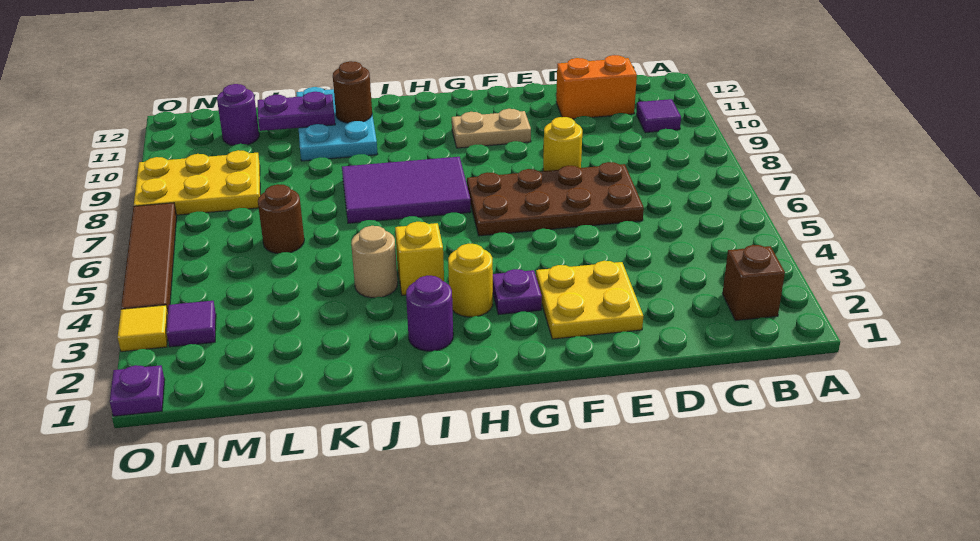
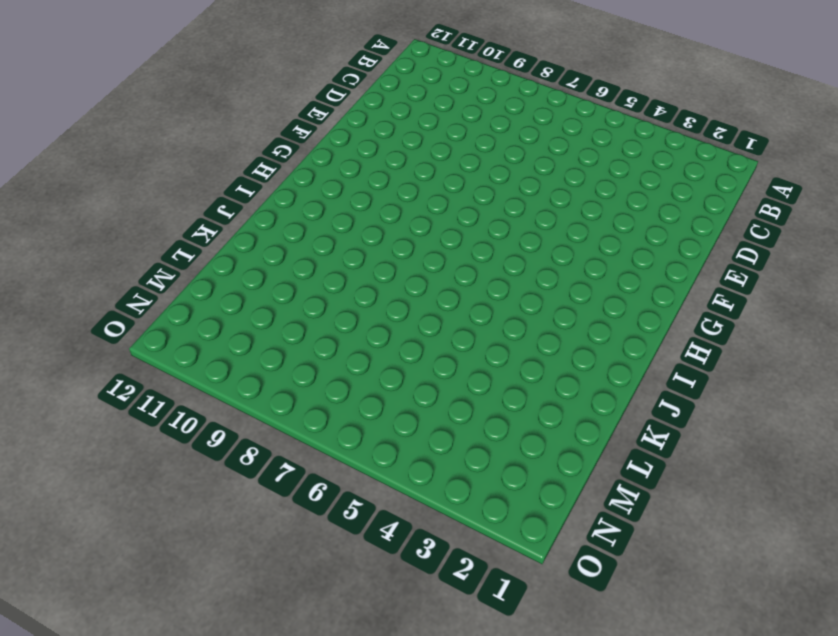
none -> brown brick B2 level 1
none -> purple tile B10 level 1
none -> orange brick C11:D11 level 1

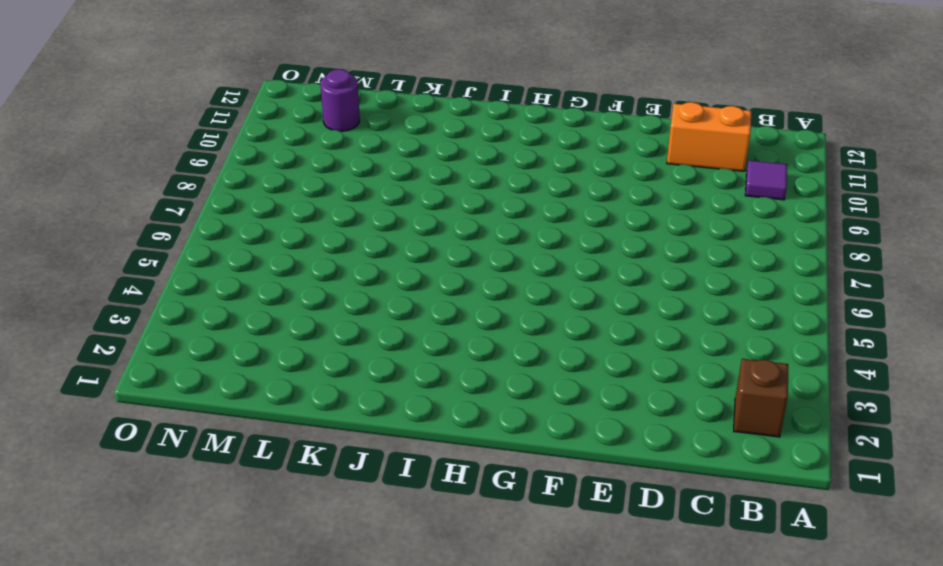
none -> brown plate D6:G7 level 1
none -> yellow plate E2:F3 level 1
none -> yellow round brick E8 level 1

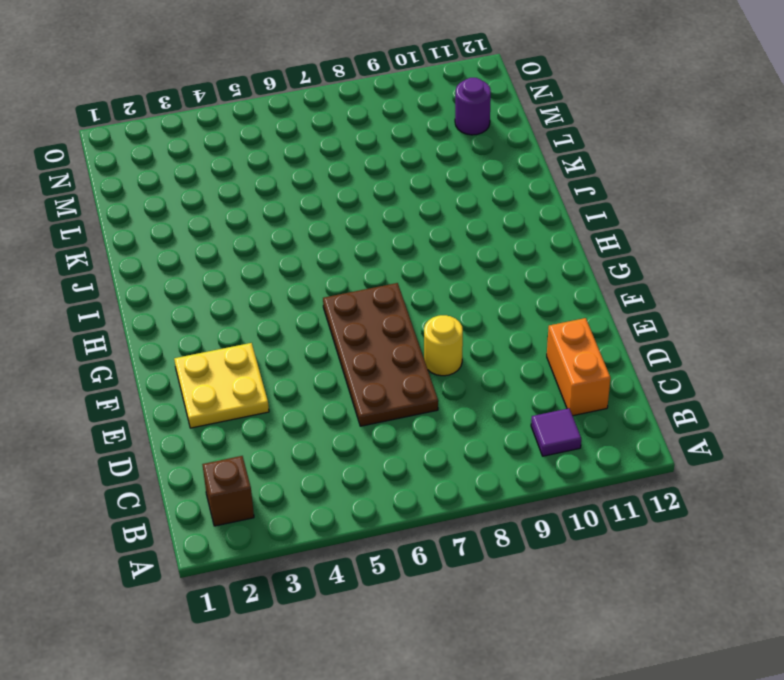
none -> tan plate F10:G10 level 1
none -> purple plate G3 level 1
none -> yellow round brick H3 level 1

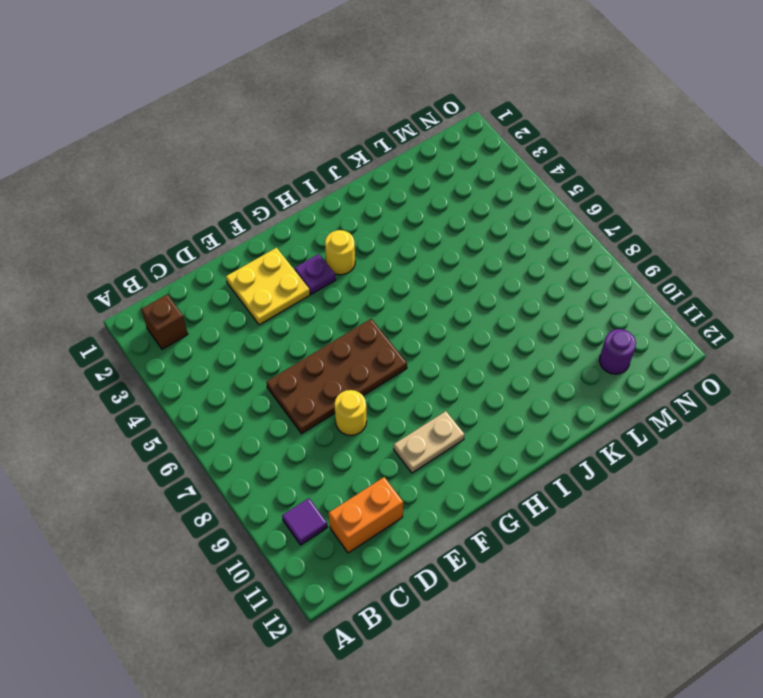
none -> purple tile H7:J8 level 1
none -> purple round brick I2 level 1
none -> yellow brick I4 level 1

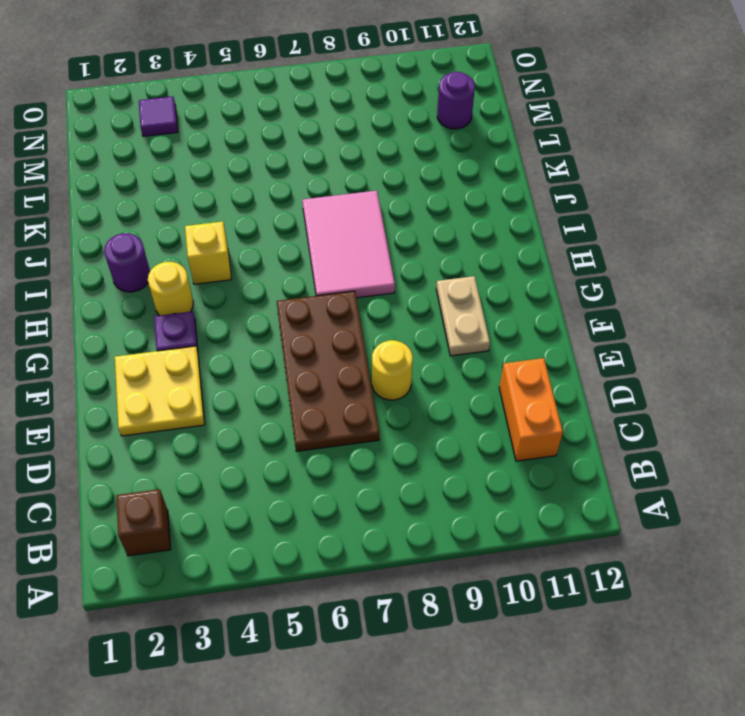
pink tile H7:J8 level 1 -> purple tile H7:J8 level 1
none -> purple tile B10 level 1
none -> tan round brick J4 level 1
none -> cyan plate J10:K12 level 1

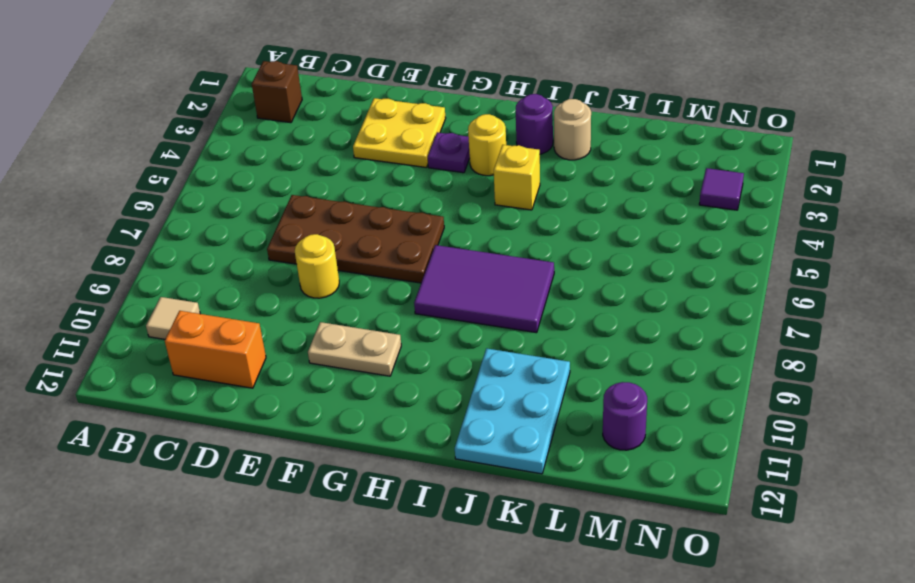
tan tile B10 level 1 -> purple tile B10 level 1
tan round brick J2 level 1 -> tan round brick J4 level 1
none -> brown round brick L6 level 1
none -> yellow plate M8:O9 level 1
none -> purple plate O1 level 1

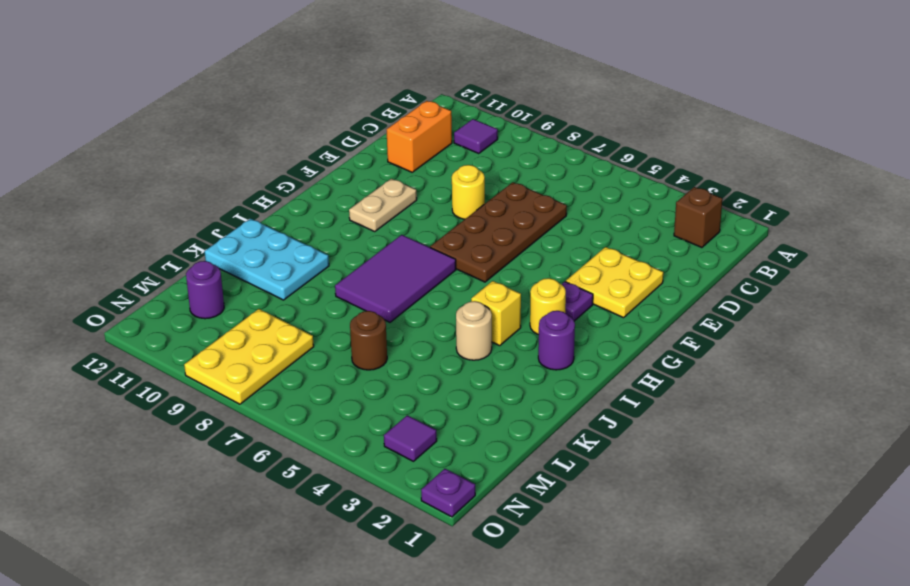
none -> yellow tile O3 level 1
none -> brown tile O4:O7 level 1
none -> brown round brick J11 level 2

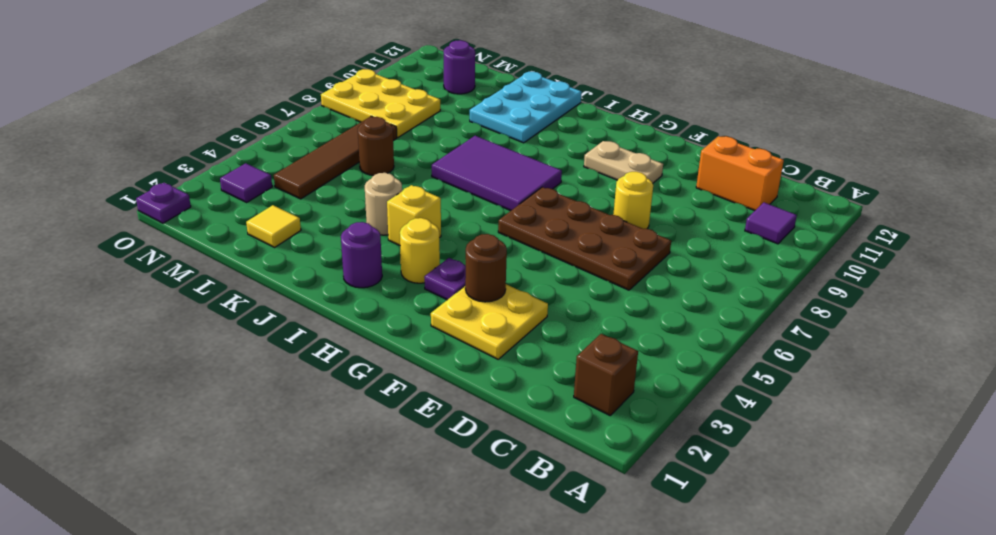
brown round brick F3 level 2 -> brown round brick J11 level 2
yellow tile L2 level 1 -> yellow tile O3 level 1
brown tile M4:M7 level 1 -> brown tile O4:O7 level 1
none -> purple plate K11:L11 level 2

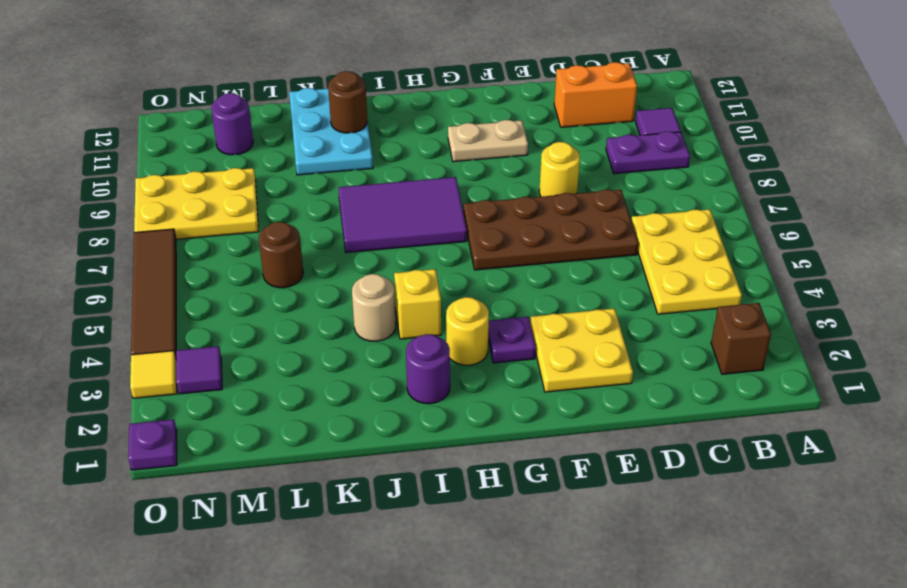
yellow plate B4:C6 level 1 -> none
purple plate B9:C9 level 1 -> purple plate K11:L11 level 2

